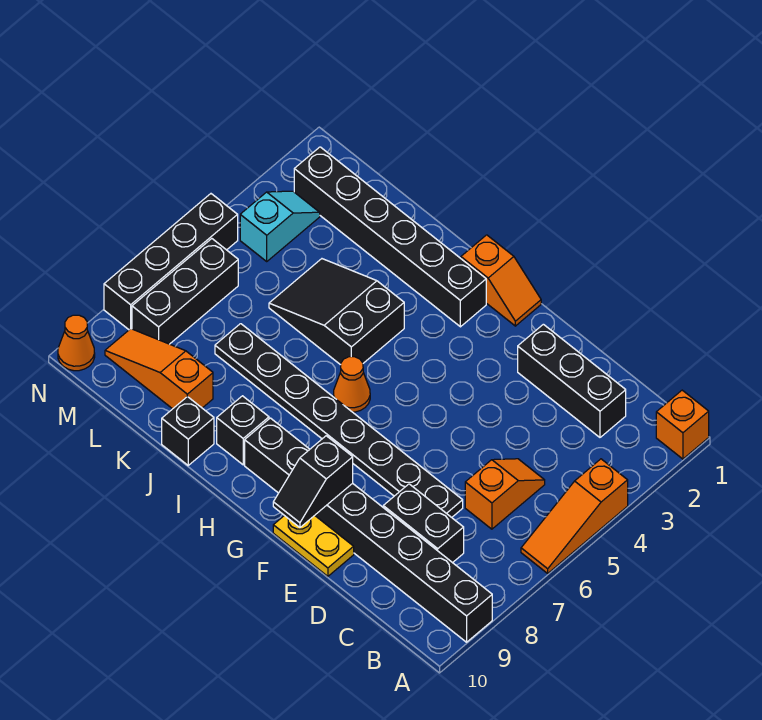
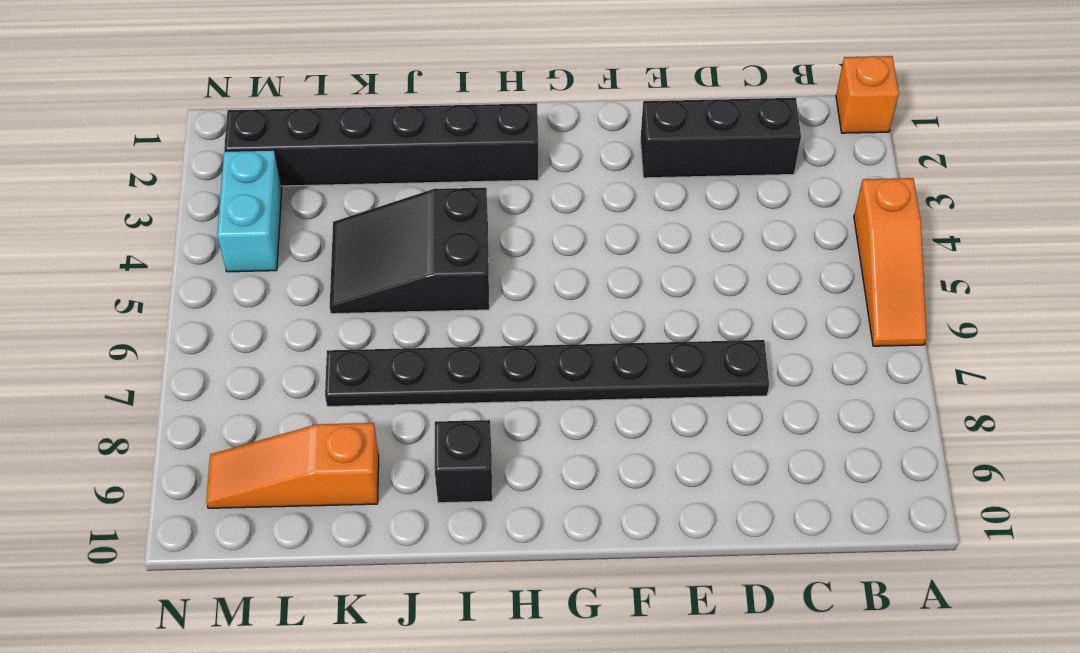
cyan brick M3:M4 level 1 -> cyan slope M3:M4 level 1 top 4
none -> black brick A9:H9 level 1
none -> orange slope C5:C6 level 1 top 6
none -> black brick C8:D8 level 1

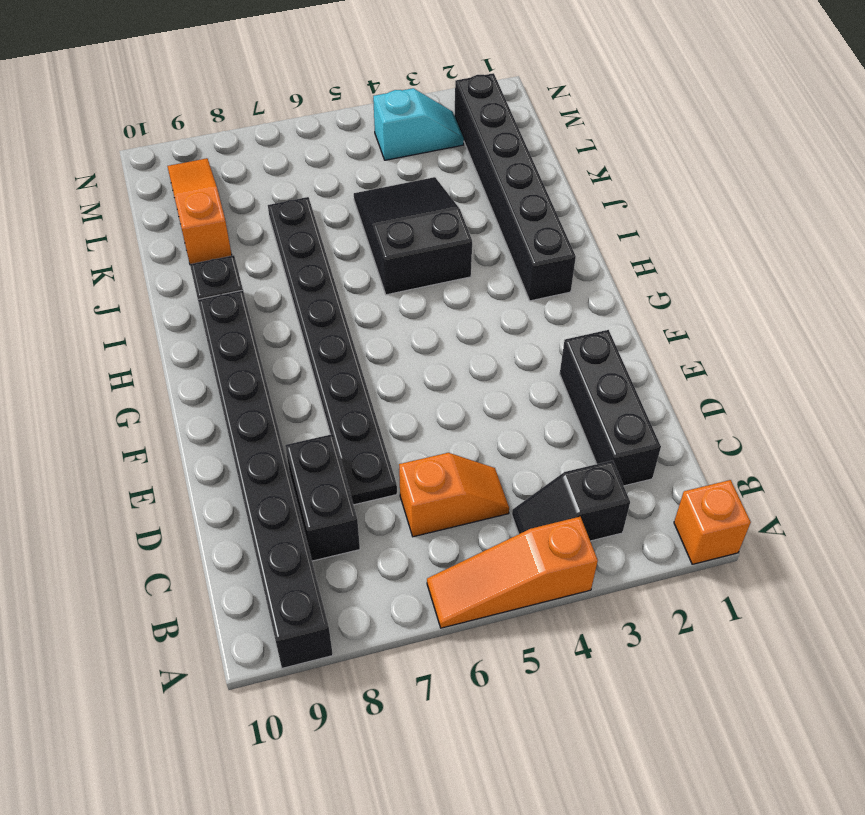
black slope B3:B4 level 1 top 3 -> black slope F9:F10 level 2 top 9
none -> yellow plate E10:F10 level 1
none -> orange slope G1:H1 level 1 top H
none -> orange cone H6 level 1

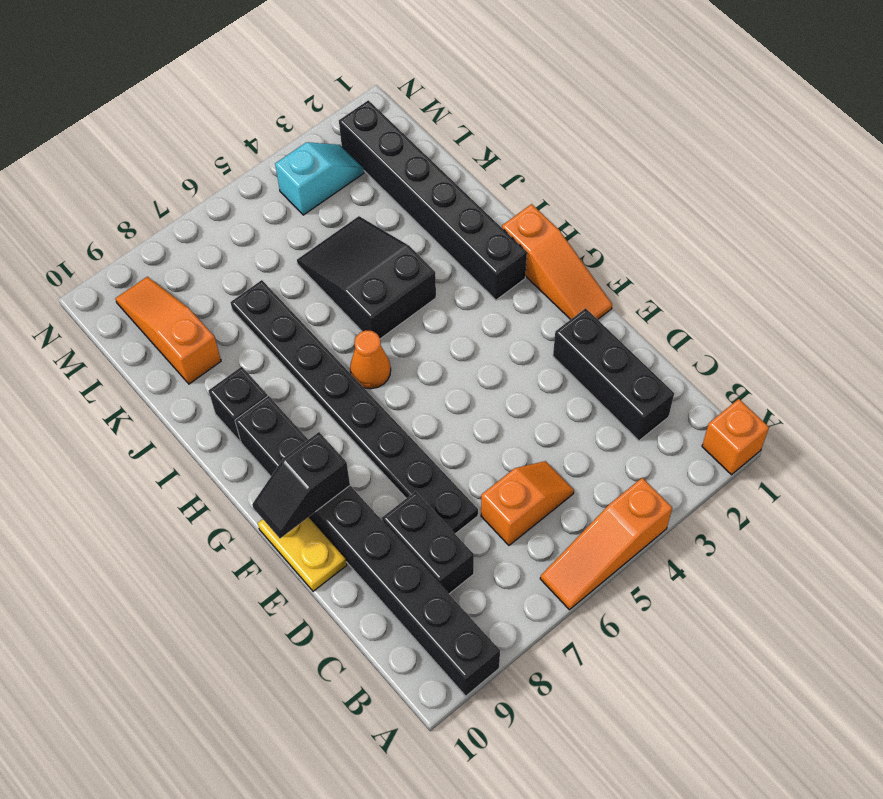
orange slope F1:H1 level 1 top H -> orange slope G1:H1 level 1 top H
none -> black brick J10 level 1
none -> black brick M6:M8 level 1
none -> black brick N5:N8 level 1

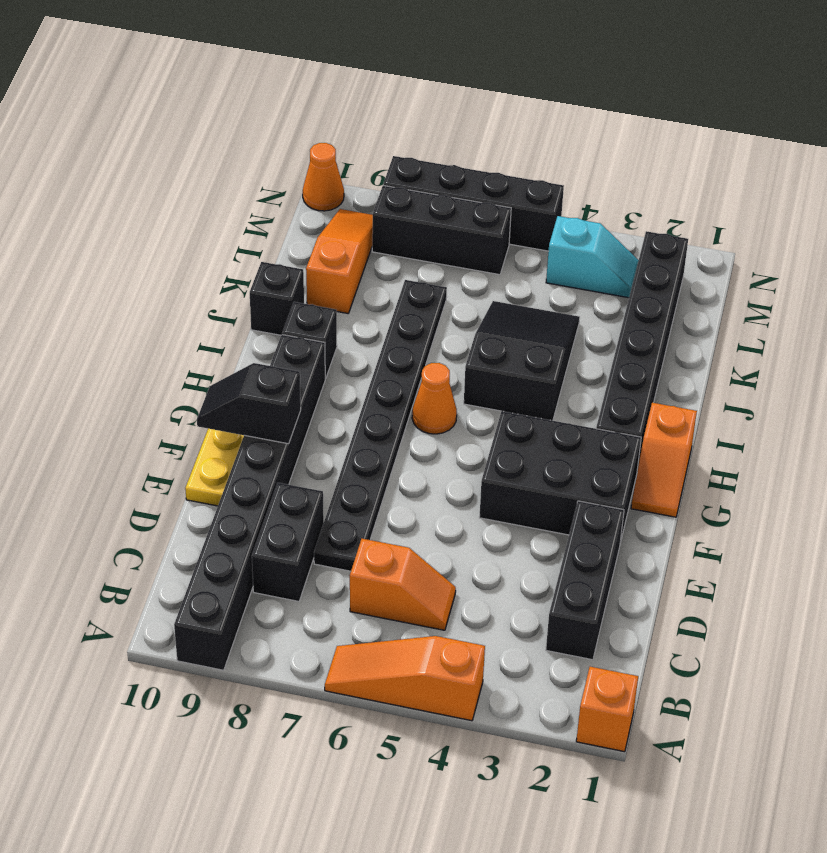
black brick F2:G4 level 1 -> none

